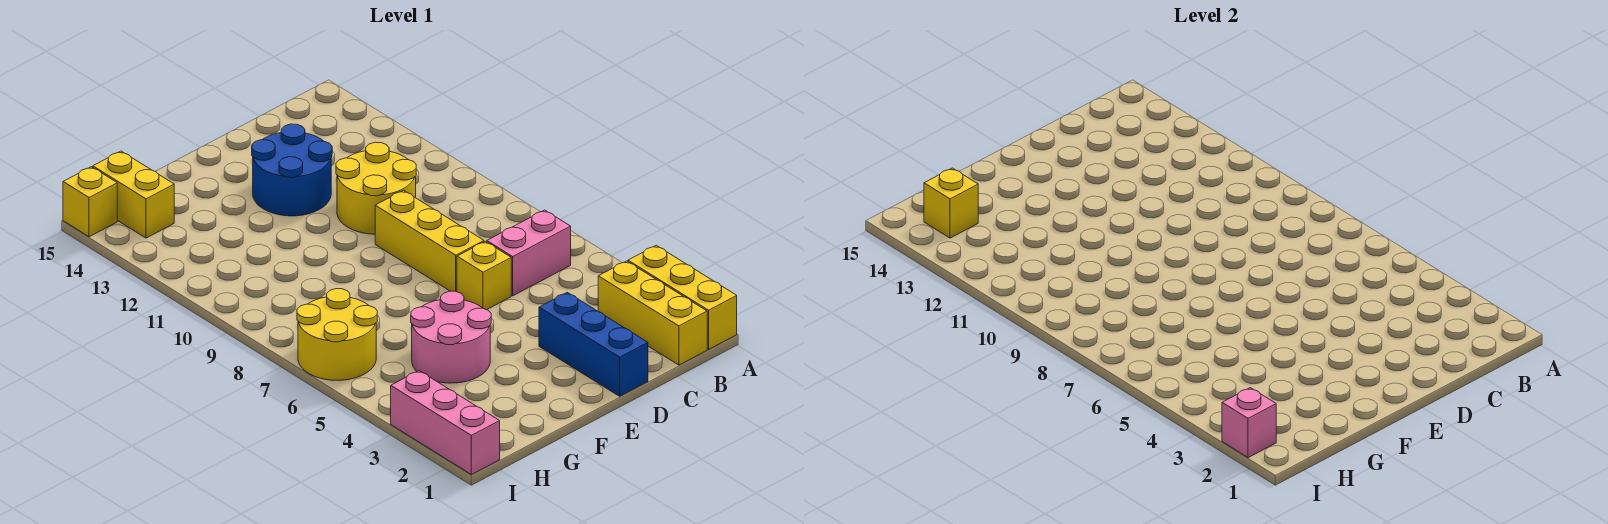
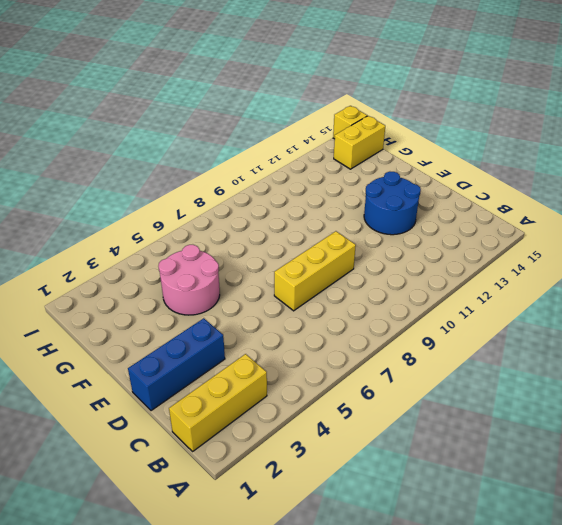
none -> yellow brick A1:A3 level 1
none -> pink brick B6:C6 level 1
none -> yellow round brick C10:D11 level 1

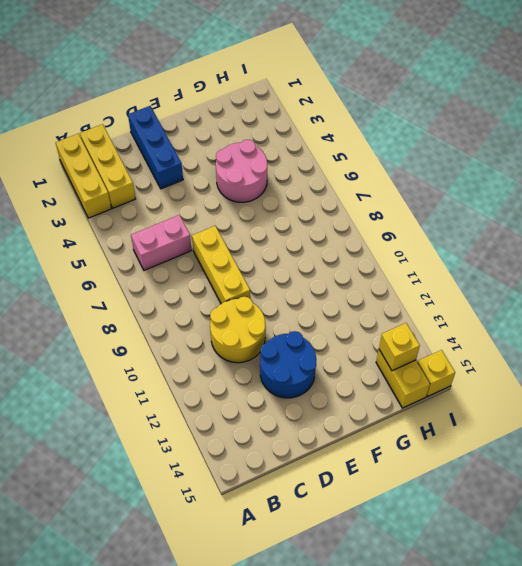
none -> yellow brick D6 level 1
none -> yellow round brick H6:I7 level 1
none -> pink brick I1:I3 level 1

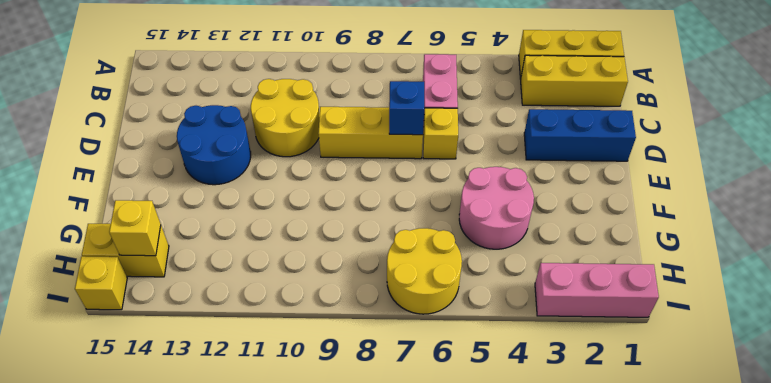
blue brick D7 level 2 -> none
none -> pink brick I2 level 2

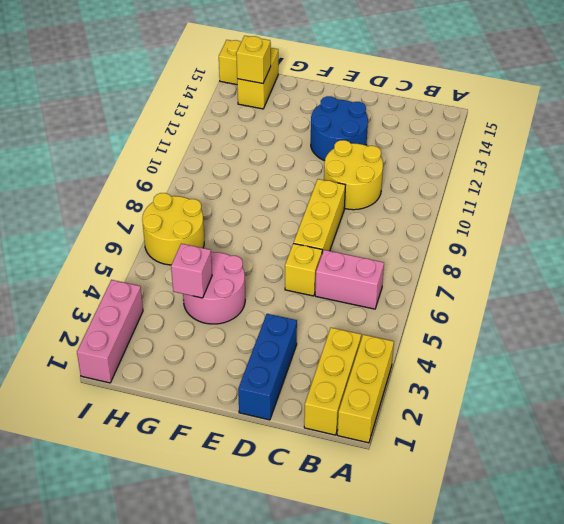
pink brick G4 level 2 -> pink brick I2 level 2

